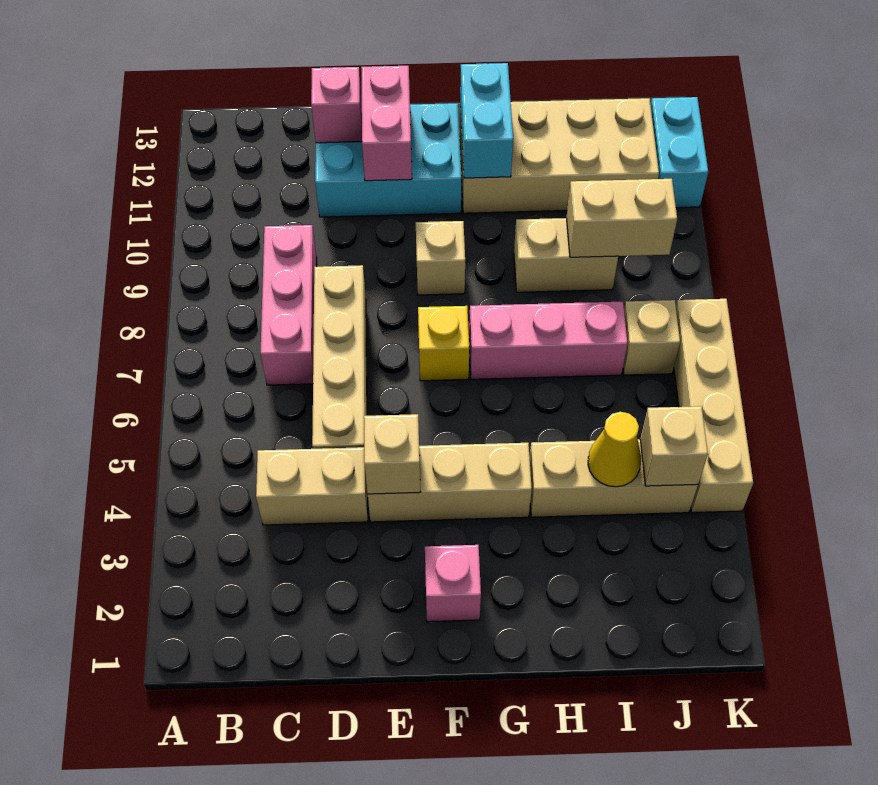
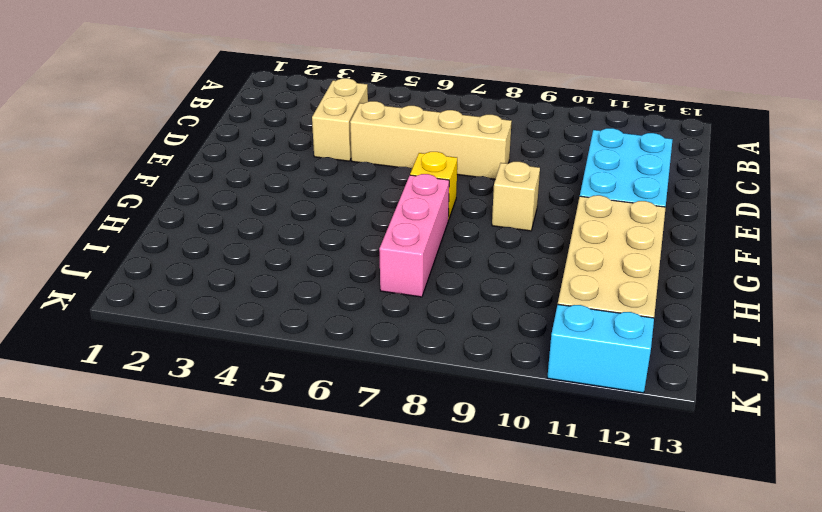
none -> pink brick C7:C9 level 1
none -> tan brick E4:G4 level 1
none -> pink brick F2 level 1

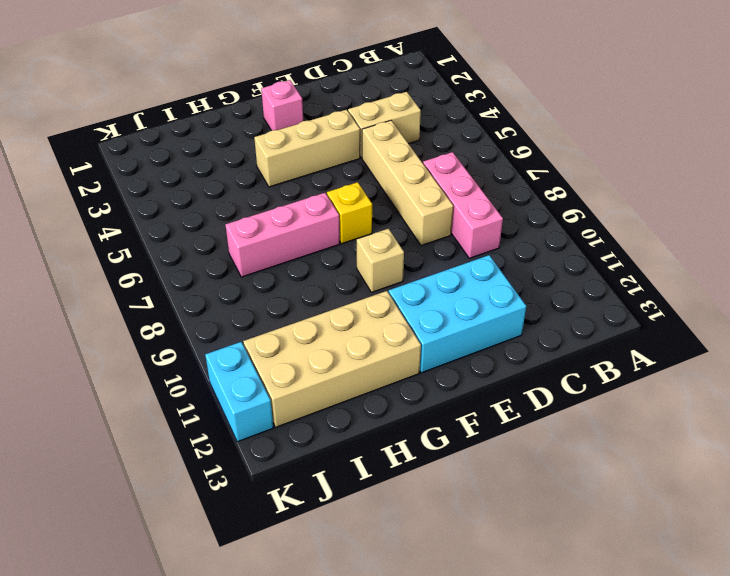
none -> tan brick H4:J4 level 1
none -> tan brick H9:I9 level 1
none -> tan brick J7 level 1

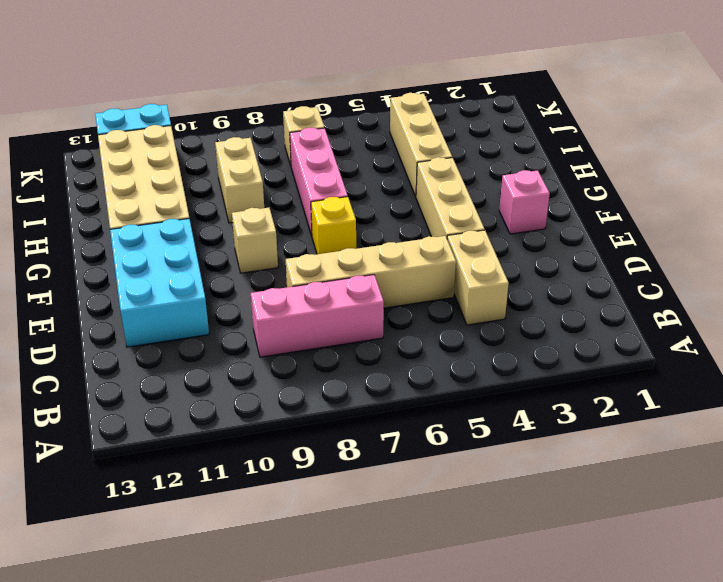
none -> tan brick K4:K7 level 1
none -> pink brick D12 level 2
none -> tan brick E4 level 2

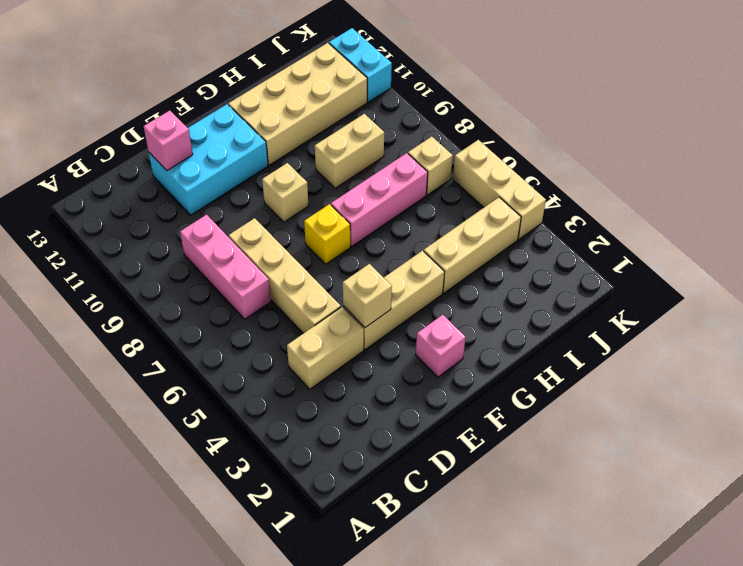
tan brick K4:K6 level 1 -> tan brick K4:K7 level 1
none -> pink brick E11:E12 level 2
none -> cyan brick G11:G12 level 2
none -> yellow cone I4 level 2

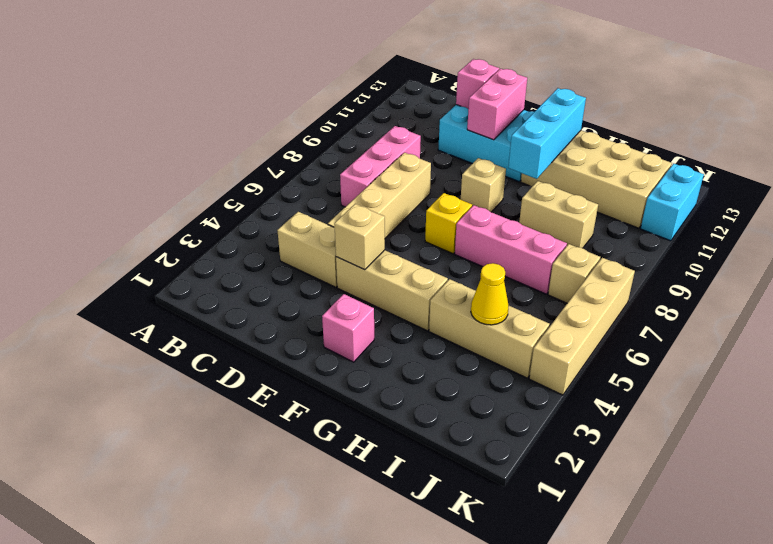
cyan brick G10:G12 level 2 -> cyan brick G11:G12 level 2
none -> tan brick I9:J9 level 2
none -> tan brick J4 level 2

